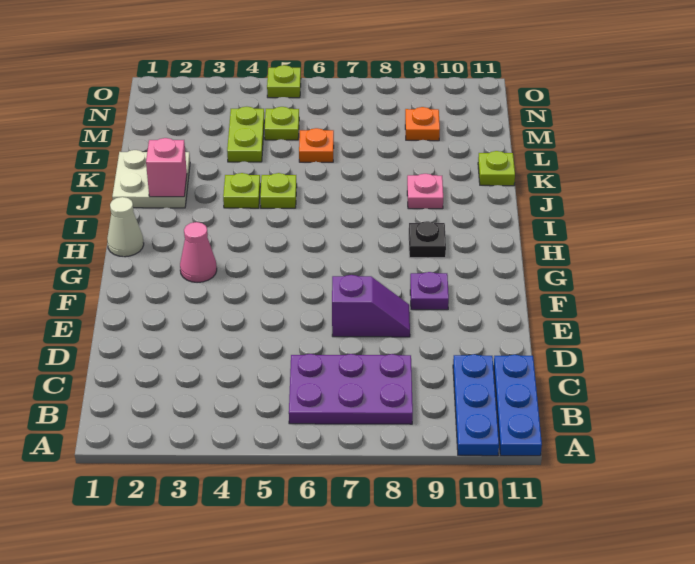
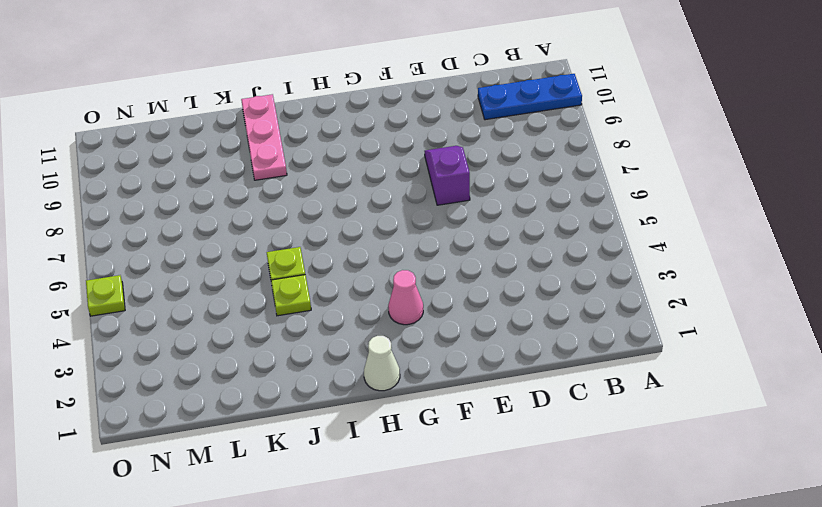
pink plate J9:J11 level 1 -> pink plate J9 level 1
none -> blue plate A11:C11 level 1
none -> purple plate B6:C8 level 1
none -> purple plate F9 level 1

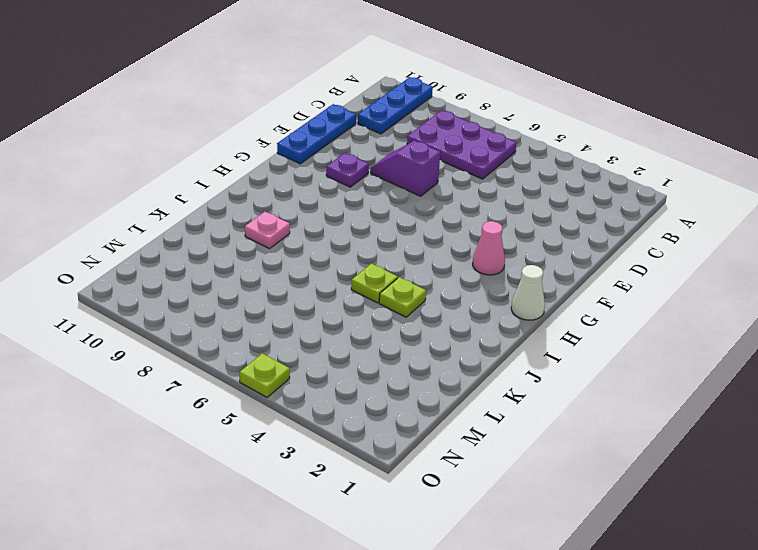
blue plate D11:F11 level 1 -> blue plate A11:C11 level 1
none -> black plate H9 level 1
none -> white plate J1:K2 level 1
none -> lime plate K11 level 1

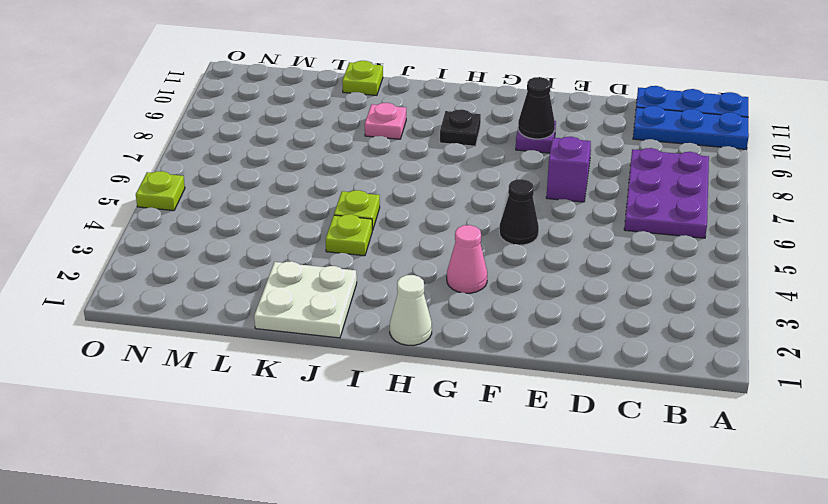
black cone F5 level 1 -> none
black cone F9 level 2 -> none
none -> lime plate L4:M4 level 1
none -> orange plate L6 level 1
none -> lime plate M5 level 1

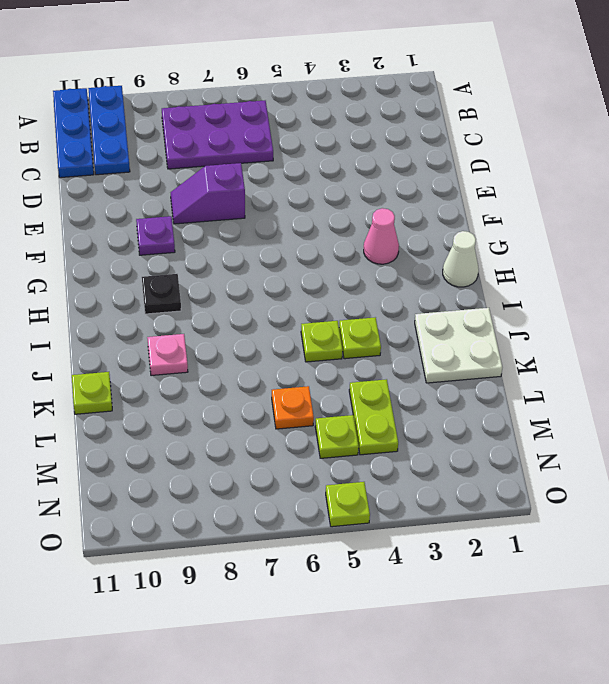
none -> orange plate M9 level 1
none -> pink brick J2 level 2

